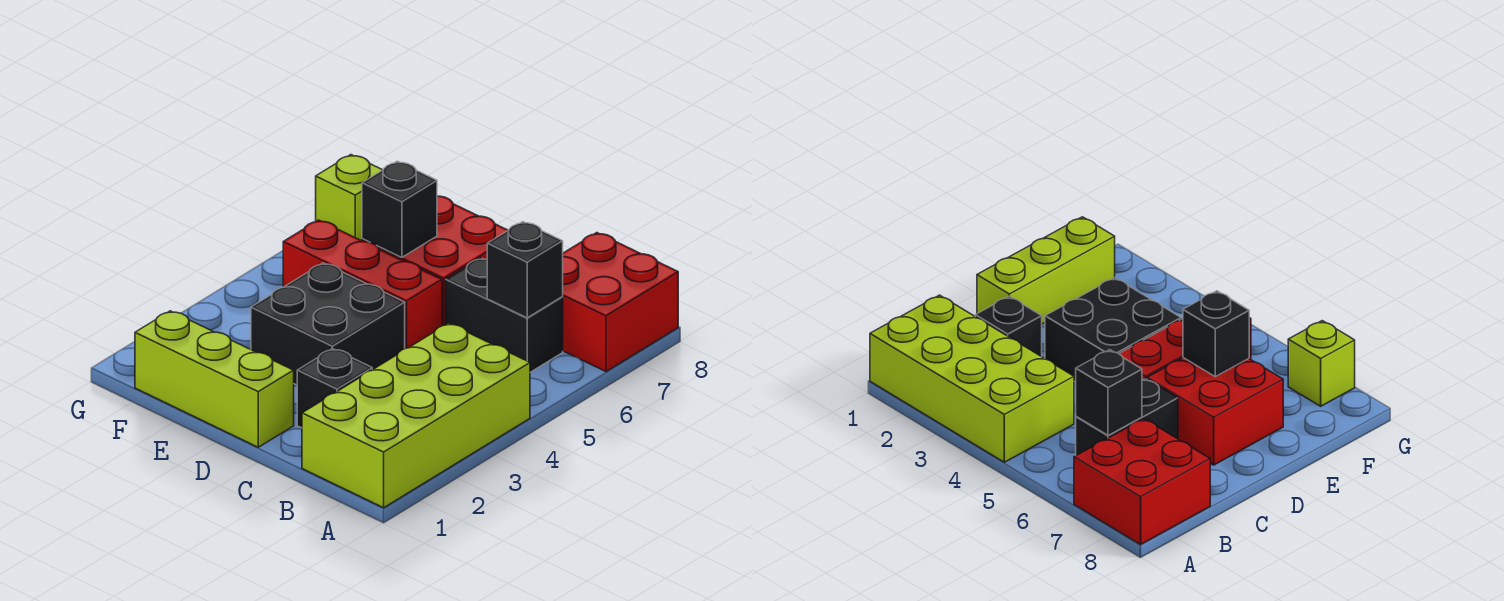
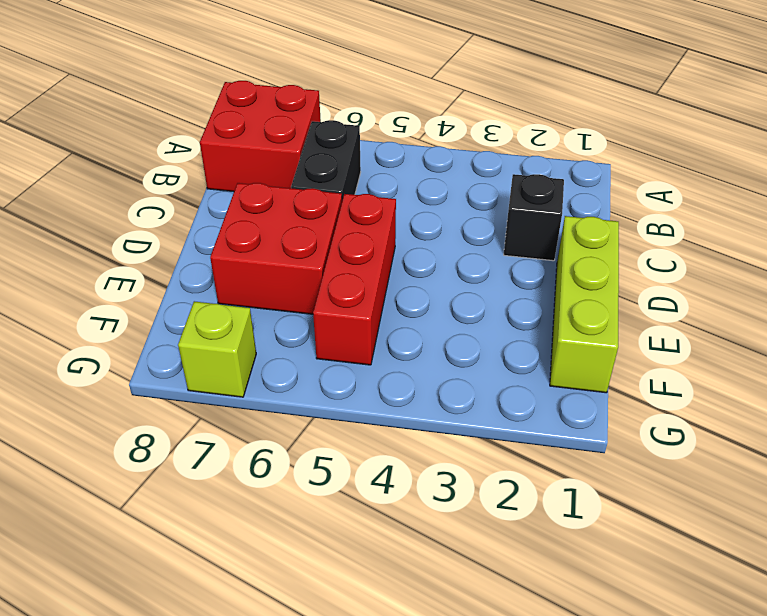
none -> lime brick A1:B4 level 1
none -> black brick D3:E4 level 1

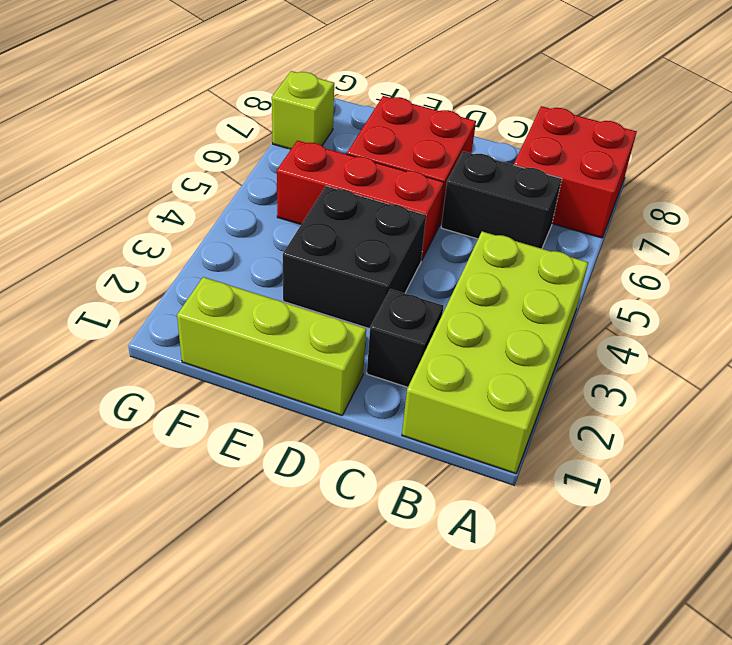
none -> black brick B6 level 2
none -> black brick E6 level 2

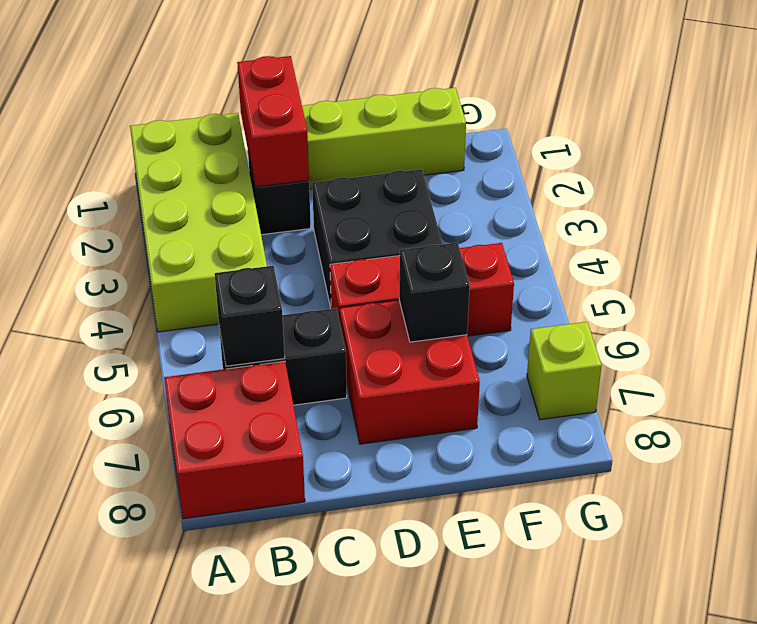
red brick C1:C2 level 2 -> none

